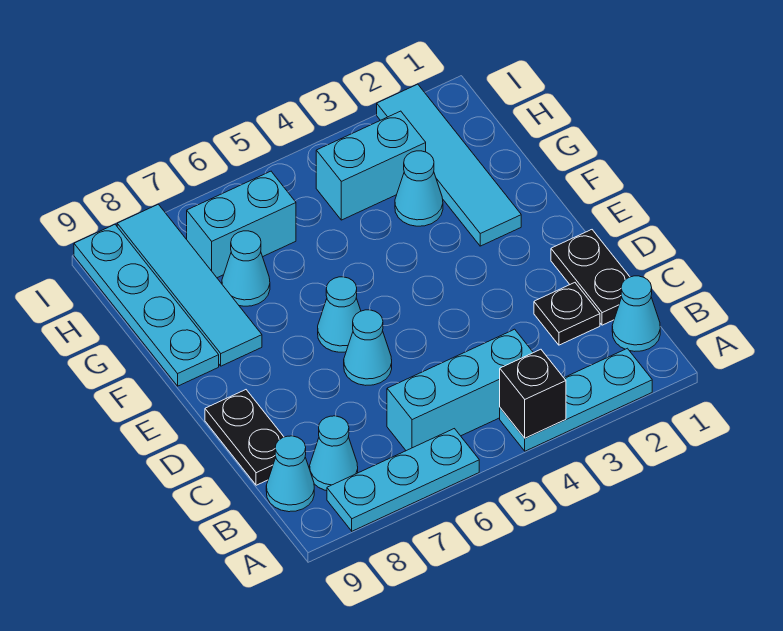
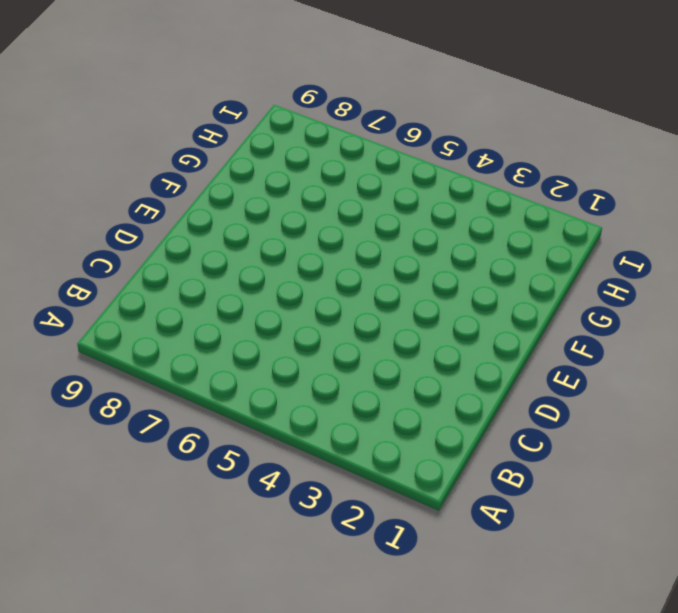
none -> cyan plate A2:A4 level 1
none -> cyan plate A6:A8 level 1
none -> cyan cone B1 level 1

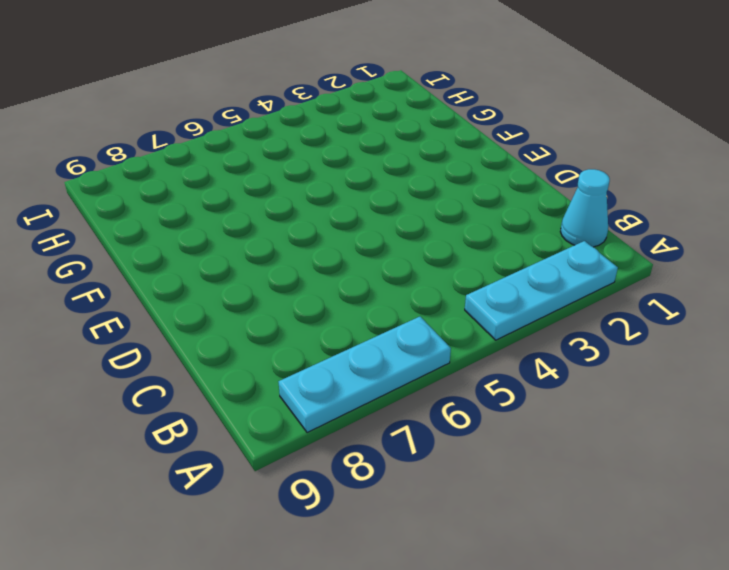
none -> cyan brick B4:B6 level 1
none -> cyan cone B8 level 1
none -> cyan cone B9 level 1

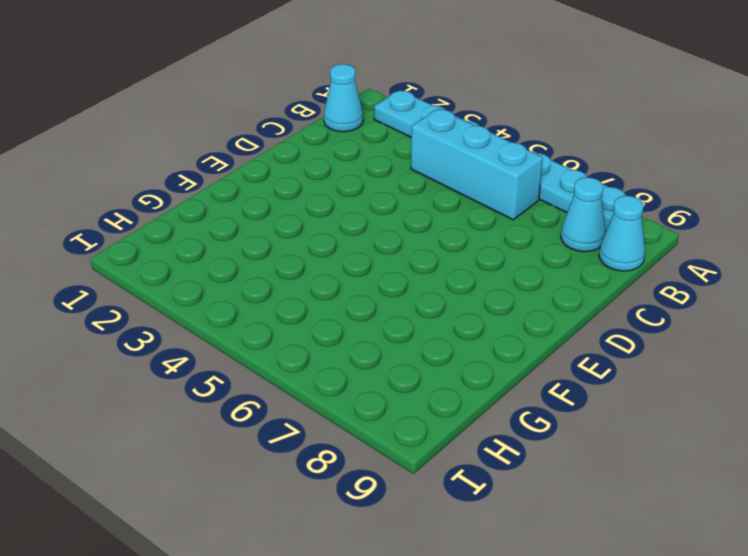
none -> black plate C1:D1 level 1
none -> black plate C2 level 1
none -> black plate C9:D9 level 1

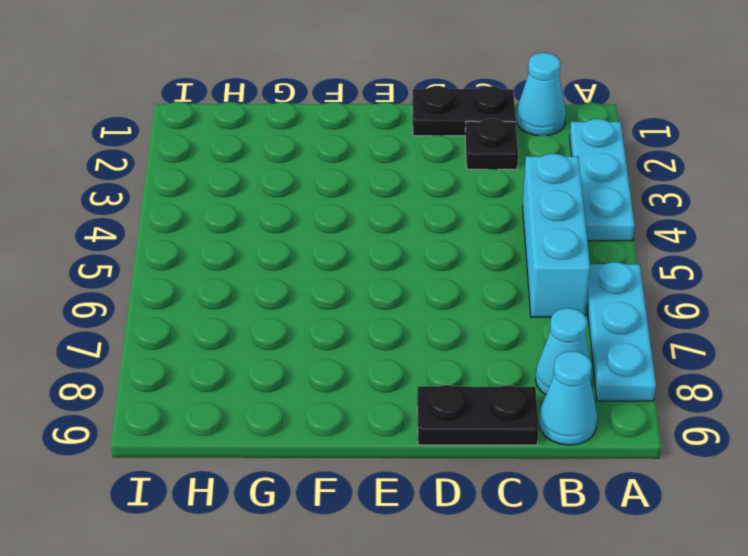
none -> cyan cone D6 level 1
none -> cyan cone E6 level 1
none -> cyan tile F2:I2 level 1

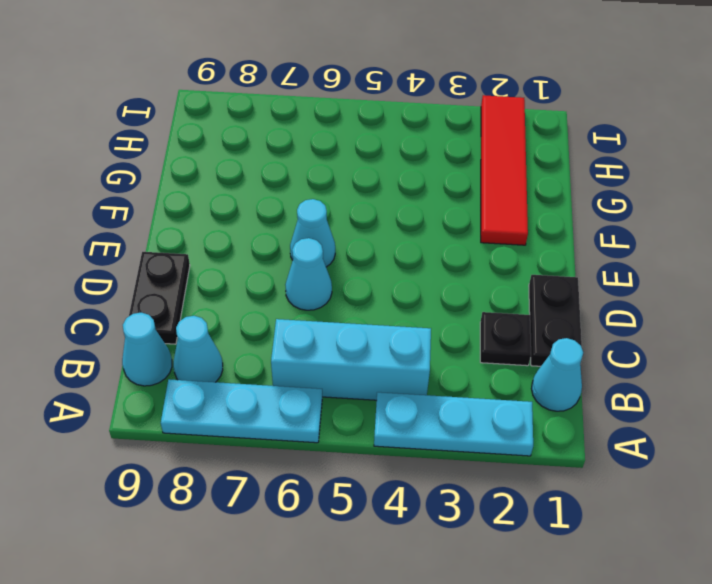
red tile F2:I2 level 1 -> cyan tile F2:I2 level 1
none -> cyan tile F8:I8 level 1
none -> cyan plate F9:I9 level 1
none -> cyan cone G3 level 1

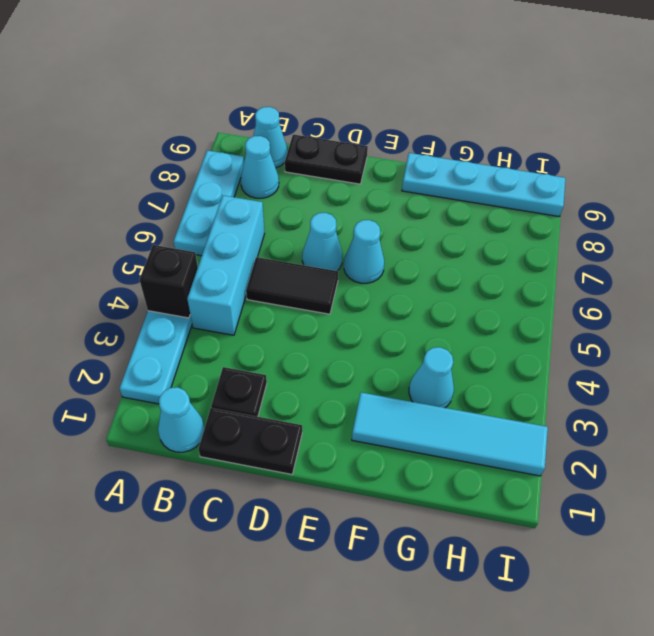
black tile C5:D5 level 1 -> none
none -> cyan tile F8:I8 level 1
none -> cyan cone G7 level 1
none -> cyan brick H3:H4 level 1

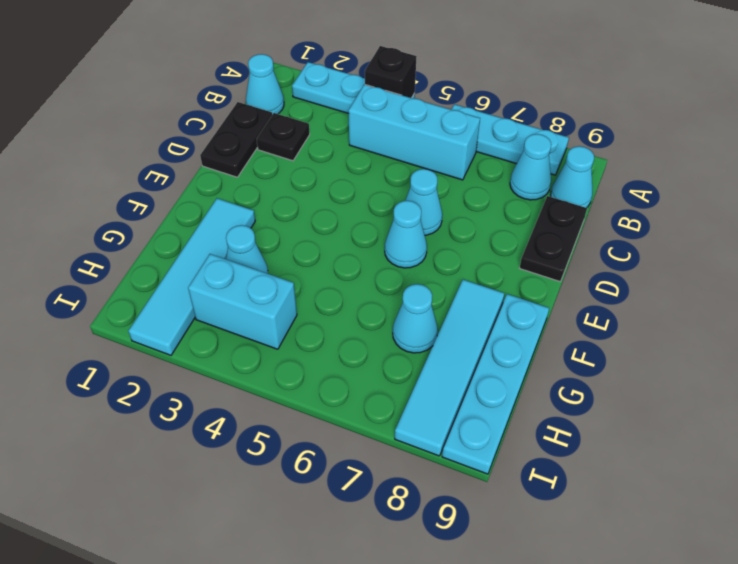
none -> cyan brick H6:H7 level 1

